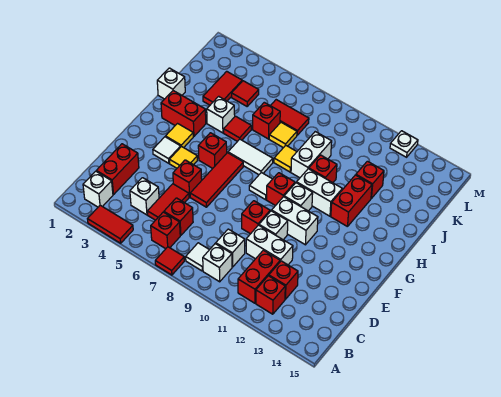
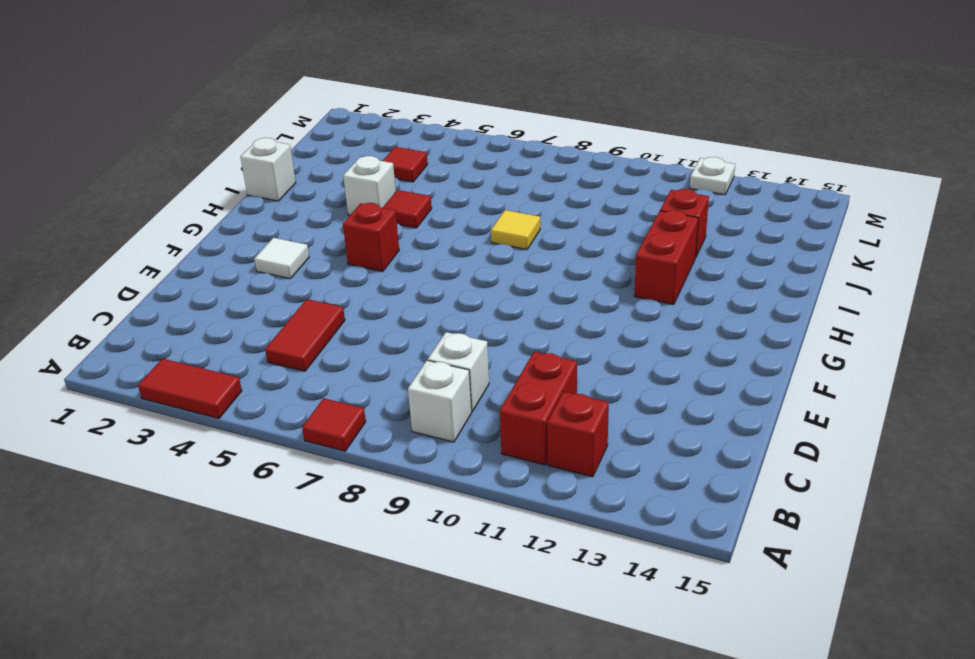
none -> white brick B2 level 1
none -> red brick B6 level 1
none -> white tile B8 level 1
none -> red brick C2:D2 level 1

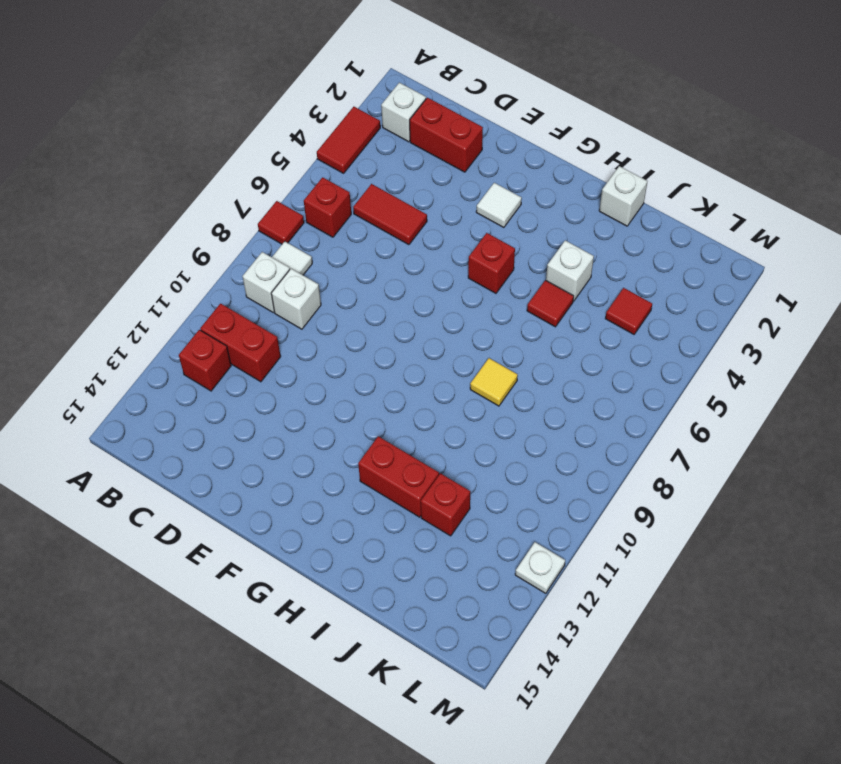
none -> white brick C4 level 1
none -> red brick C6 level 1
none -> red brick C12 level 1
none -> white brick D10:D11 level 1

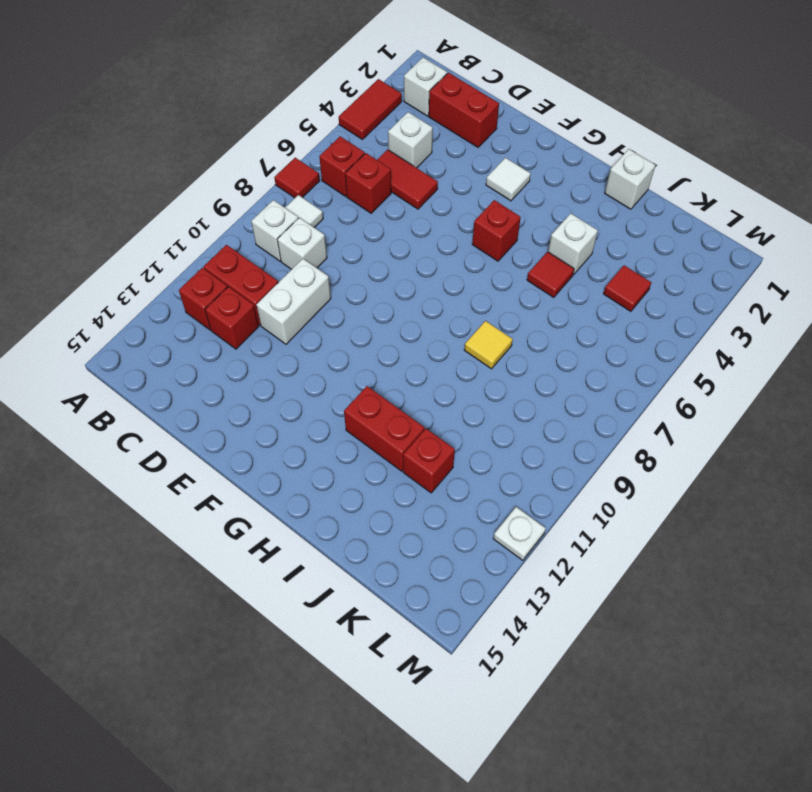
none -> red brick E5 level 1
none -> red tile E6:G6 level 1
none -> red brick E9 level 1
none -> white brick E10 level 1

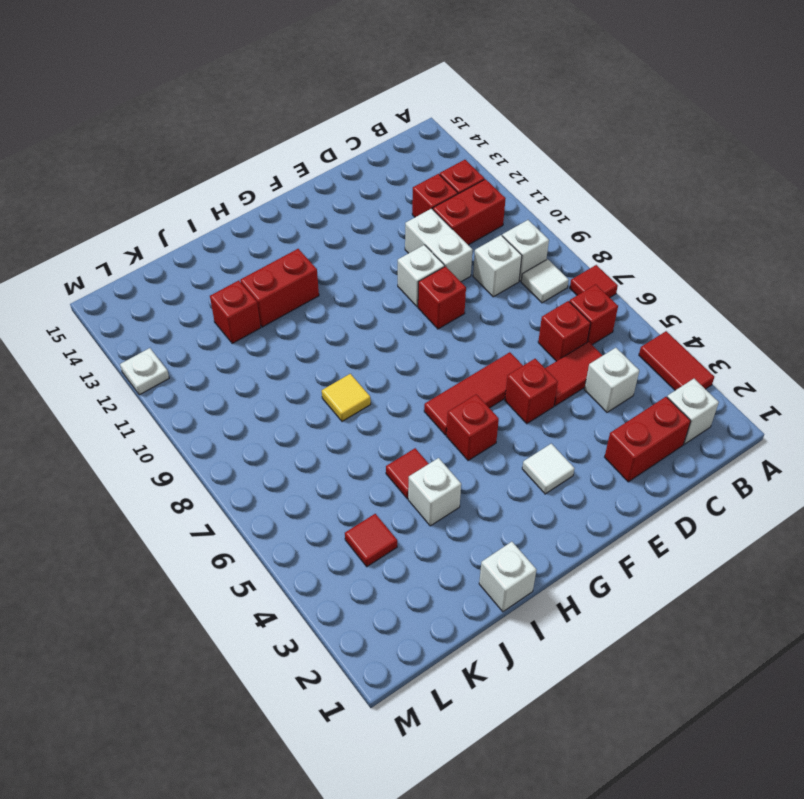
none -> yellow tile F4 level 1
none -> white brick F10:F11 level 1
none -> yellow tile G3 level 1
none -> white tile G8 level 1

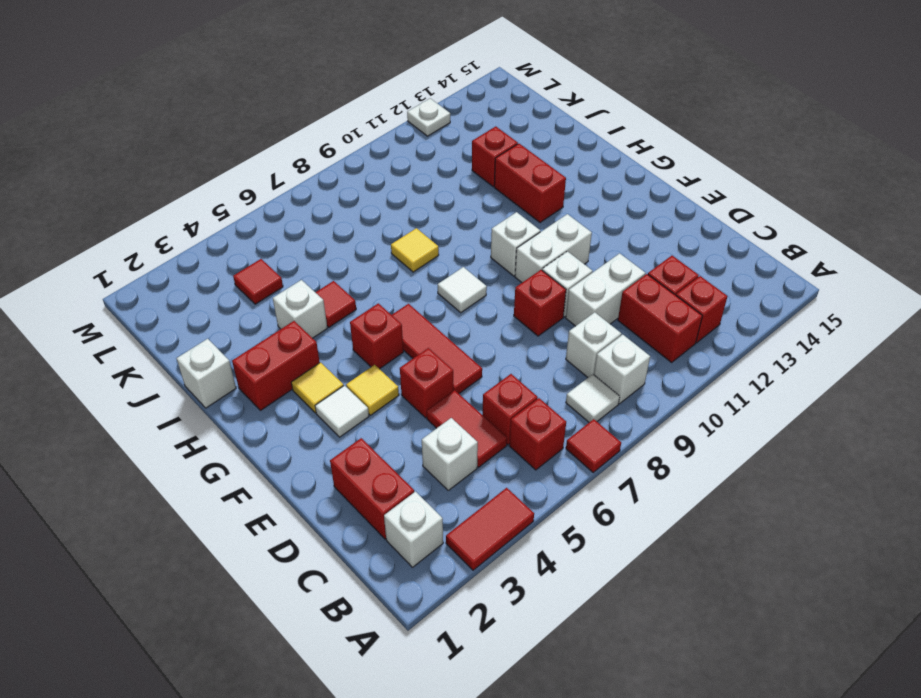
none -> red brick G9 level 1
none -> white tile H6:H7 level 1
none -> white brick H10:H11 level 1
none -> white brick I9:J9 level 1

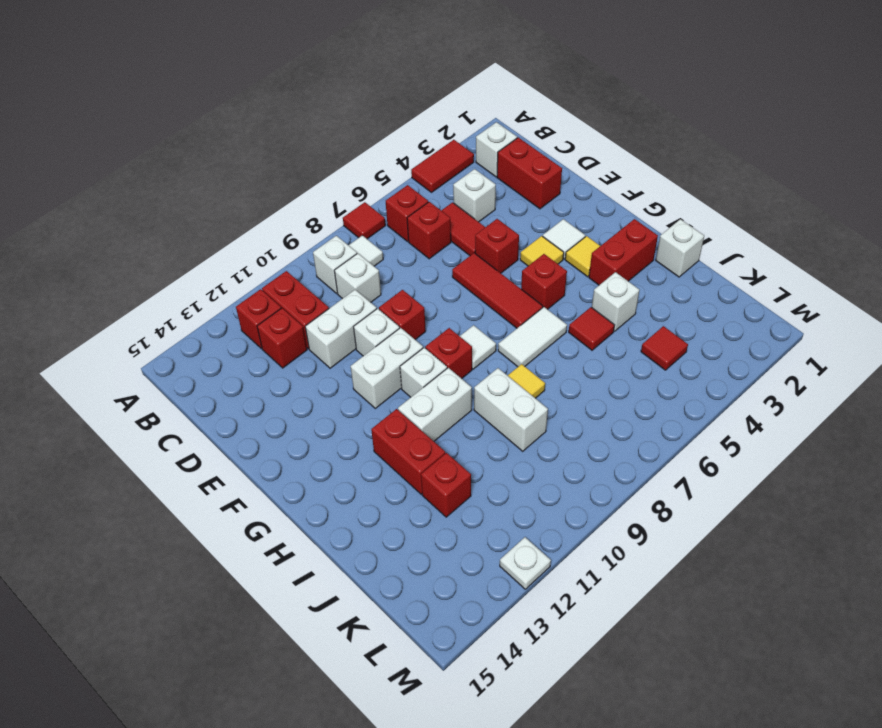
none -> red brick I10 level 1
none -> red tile J3:K3 level 1
none -> red brick J6 level 1
none -> yellow tile J7 level 1

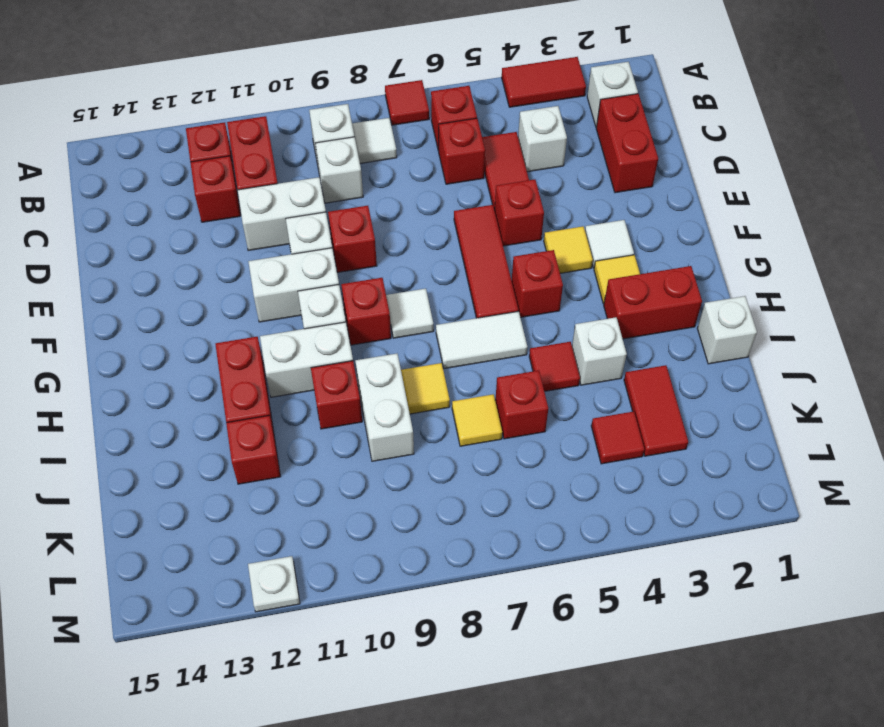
none -> red tile K6:K7 level 1

